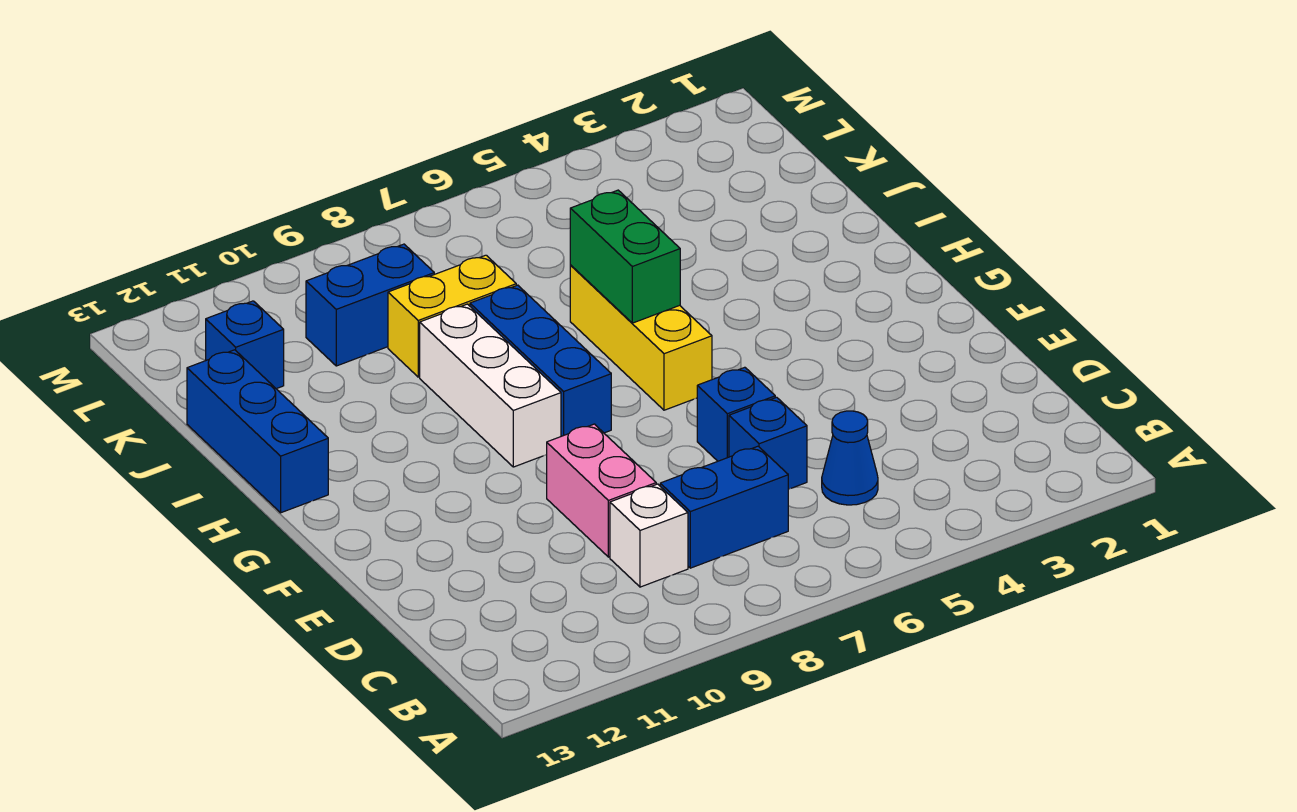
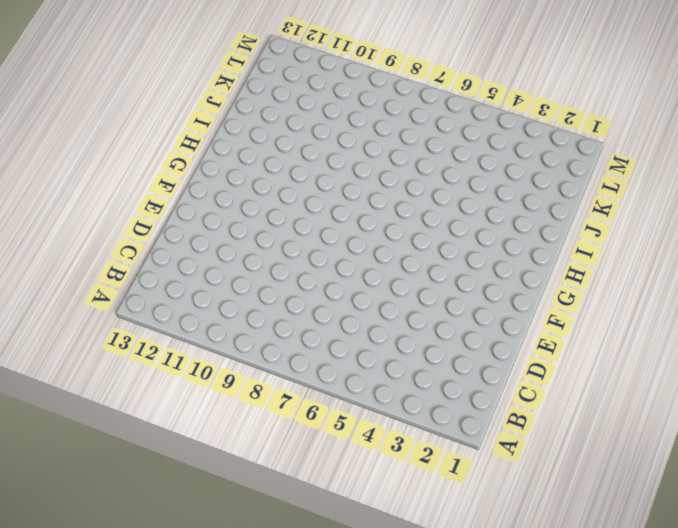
none -> blue cone C5 level 1
none -> blue brick C7:C8 level 1
none -> white brick C9 level 1

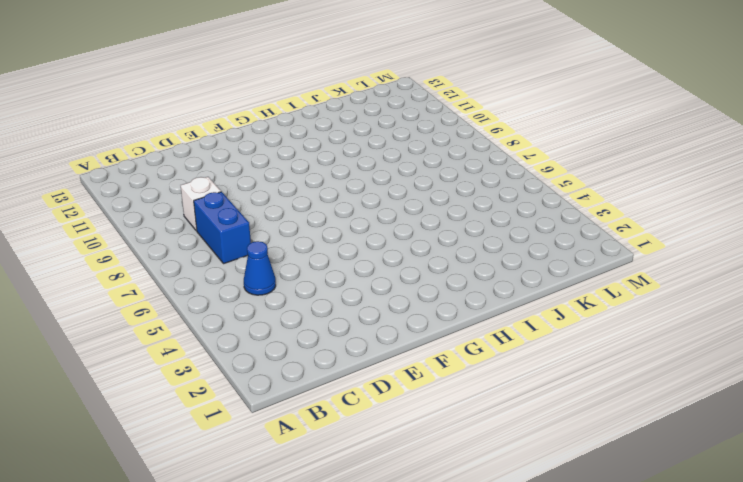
none -> blue brick D6 level 1
none -> pink brick D9:E9 level 1
none -> blue brick E6 level 1

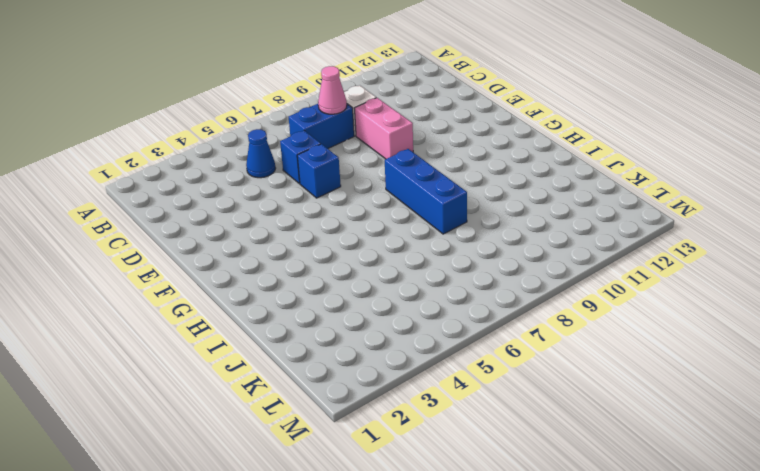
pink cone C8 level 2 -> none
none -> yellow brick G6:I6 level 1
none -> white brick G9:I9 level 1
none -> blue brick H13:J13 level 1

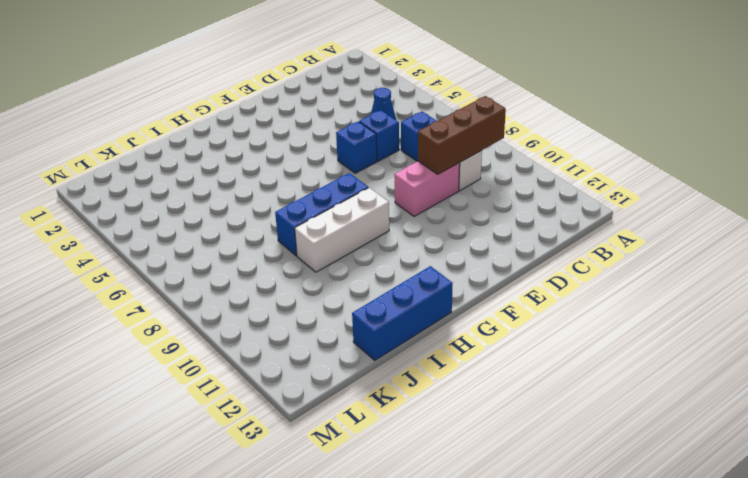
brown brick B9:D9 level 2 -> none
none -> yellow brick G6:I6 level 1
none -> yellow brick J8:J9 level 1
none -> blue brick K9:K10 level 1

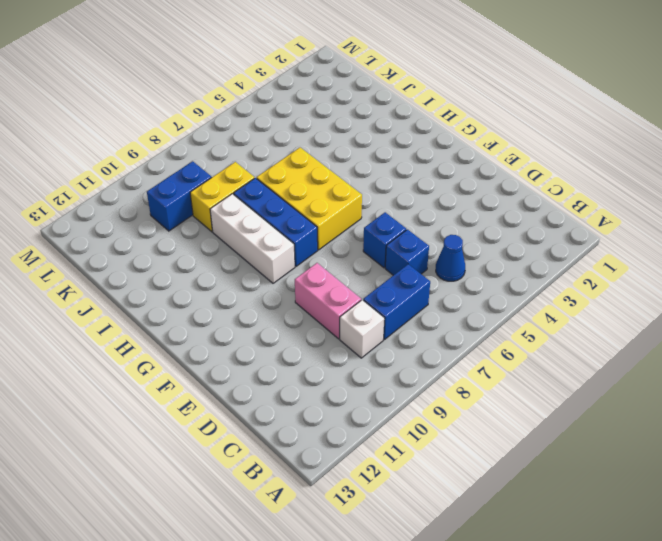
yellow brick G6:I7 level 1 -> yellow brick G6:I6 level 1
none -> blue brick H13:J13 level 1
none -> blue brick K12 level 1
none -> green brick H6:I6 level 2

